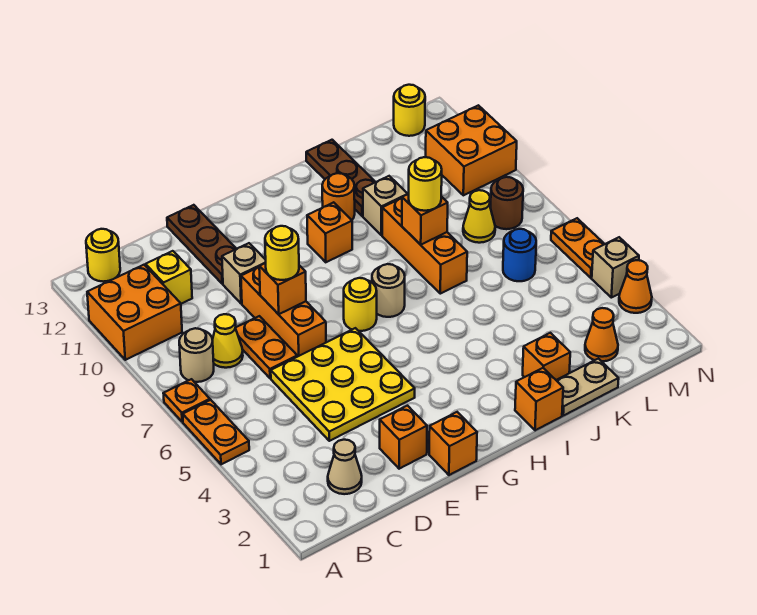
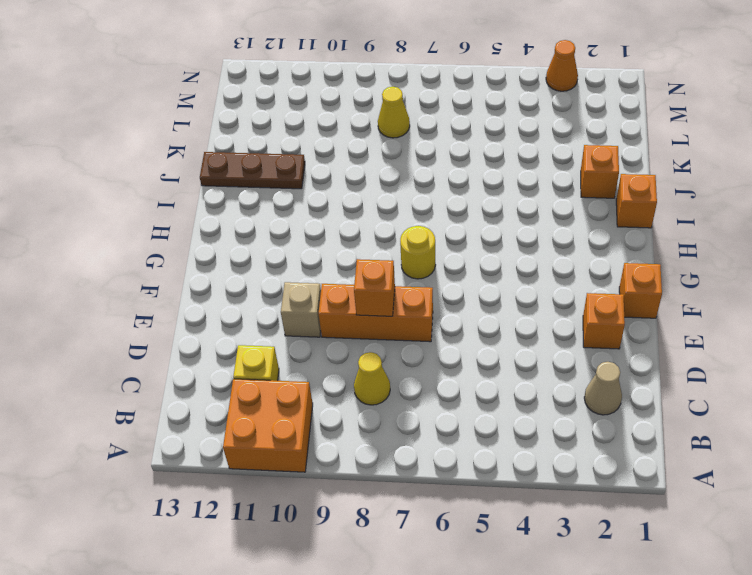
none -> orange plate A5:A6 level 1
none -> orange plate A7 level 1
none -> tan round brick B8 level 1
none -> yellow round brick B13 level 1

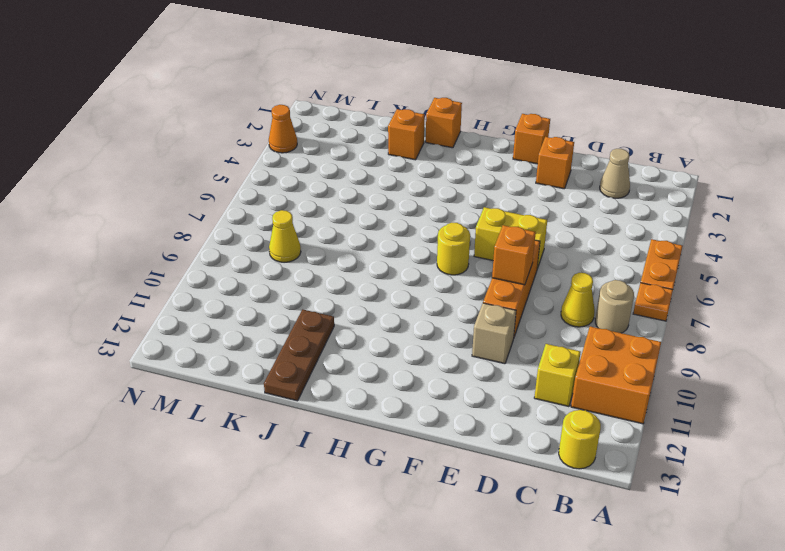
yellow brick E6:F6 level 1 -> yellow plate D4:F6 level 1
none -> orange plate D7:D8 level 1
none -> brown plate E11:E13 level 1
none -> tan round brick H7 level 1
none -> orange brick H10 level 1

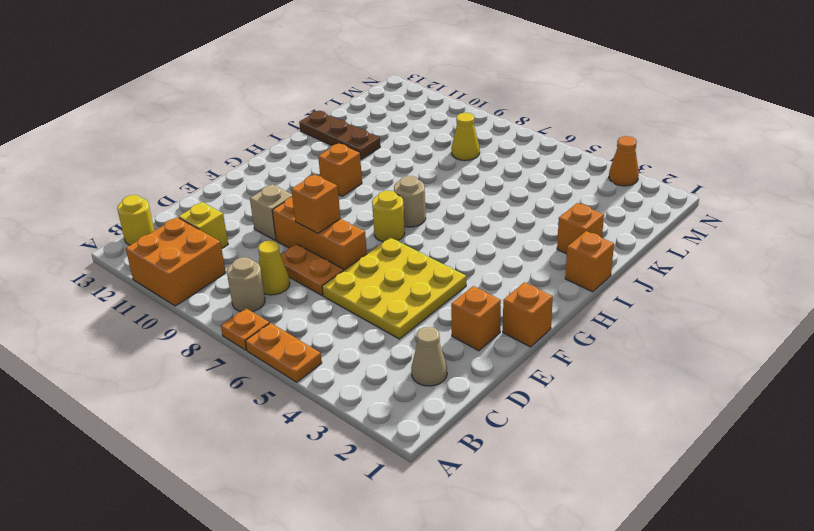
none -> brown plate E11:E13 level 1
none -> orange round brick I11 level 1
none -> tan plate J1:K1 level 1
none -> orange brick J7:J9 level 1

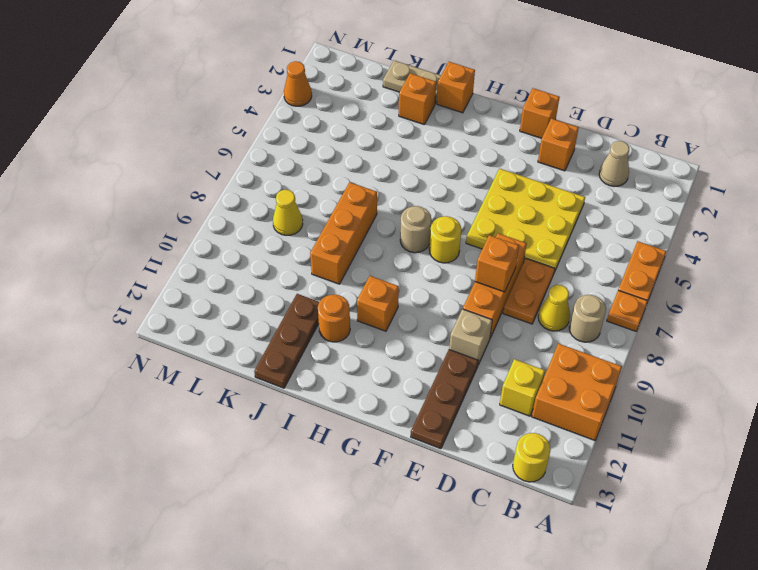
none -> tan brick J10 level 1
none -> orange cone L2 level 1
none -> blue round brick L6 level 1
none -> brown round brick M8 level 1

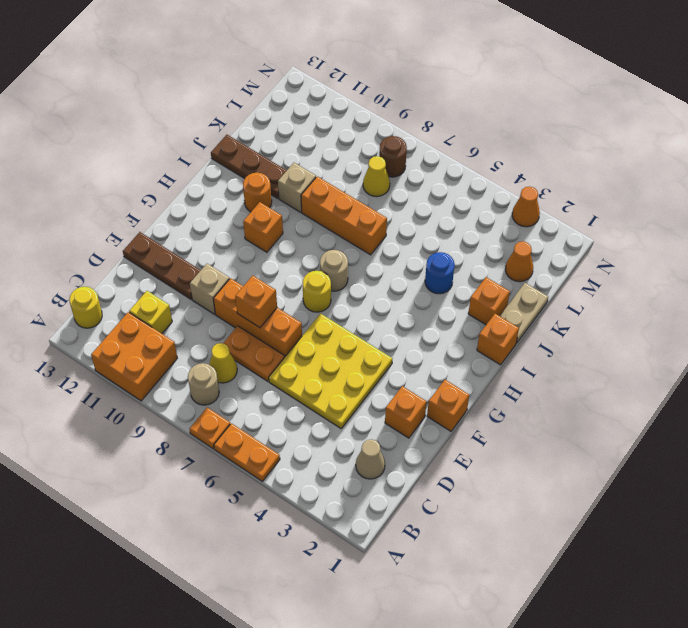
blue round brick J4 level 1 -> blue round brick L6 level 1
none -> orange brick M10:N11 level 1
none -> yellow round brick M13 level 1
none -> tan brick N4 level 1
none -> orange plate N5:N6 level 1

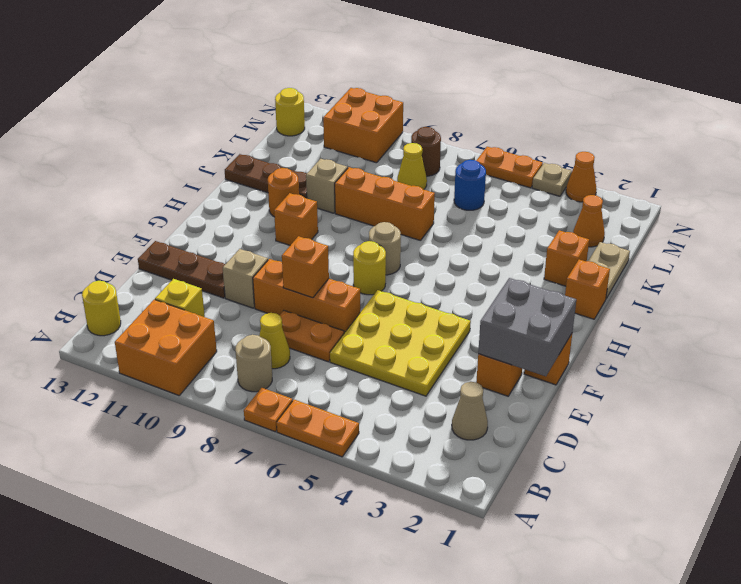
grey brick E1:F2 level 2 -> none
tan plate N4 level 1 -> tan brick N4 level 1
none -> orange brick J8 level 2
none -> yellow round brick E8 level 3
none -> yellow round brick J8 level 3

